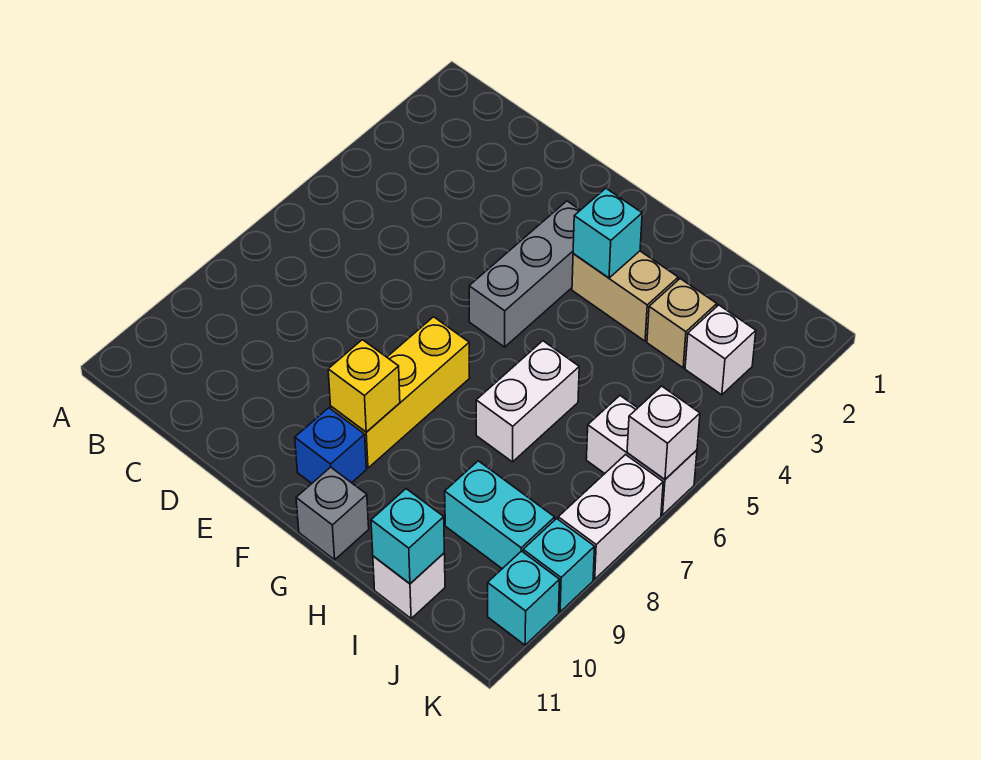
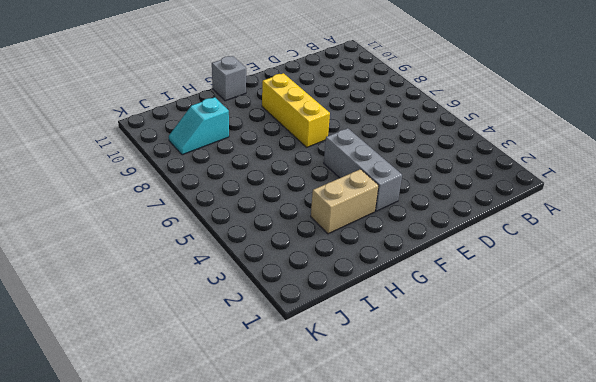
cyan slope I9:J9 level 1 top I -> cyan brick I9:J9 level 1
none -> blue brick F10 level 1
none -> white brick H6:H7 level 1
none -> tan brick I3 level 1

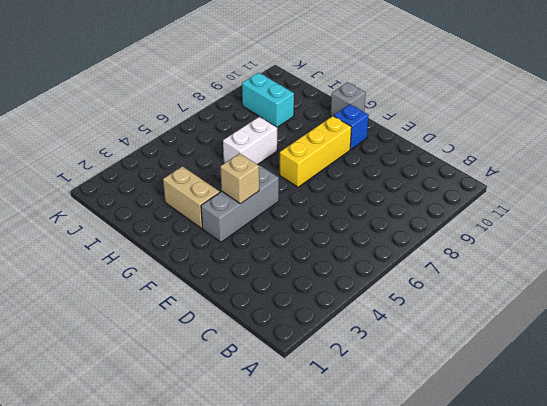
tan brick F4 level 2 -> tan brick I3 level 1
none -> white brick I11 level 1
none -> white brick J3 level 1
none -> white brick J6:K6 level 1

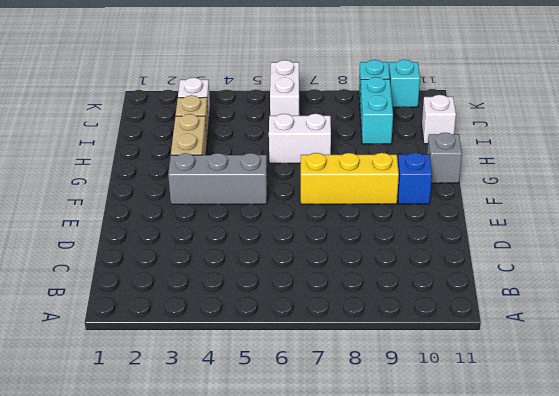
none -> white brick K7:K8 level 1
none -> yellow brick F9 level 2
none -> cyan brick G3 level 2

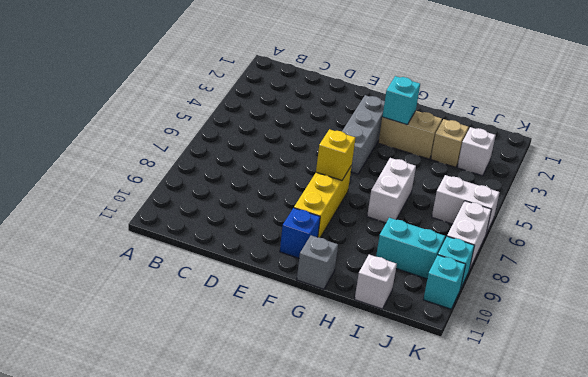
yellow brick F7 level 2 -> yellow brick F9 level 2
none -> cyan brick I11 level 2
none -> white brick K6 level 2

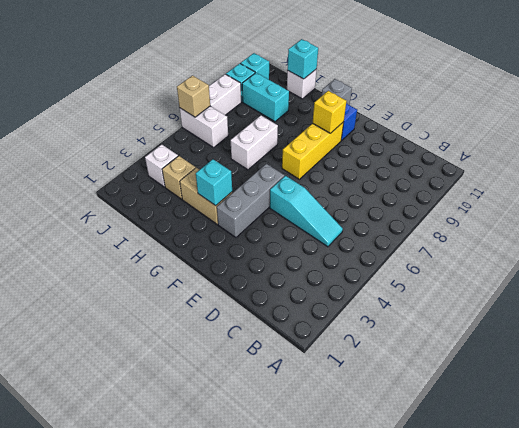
cyan slope C5:E5 level 1 top E -> none
tan brick K6 level 2 -> white brick K6 level 2

